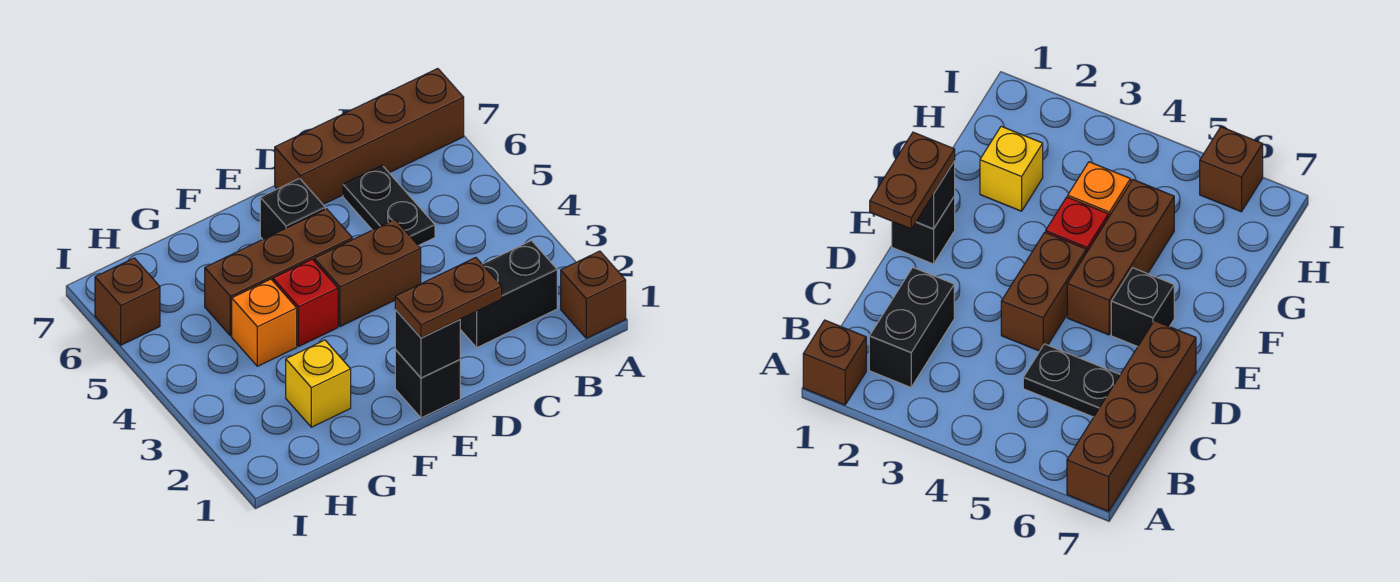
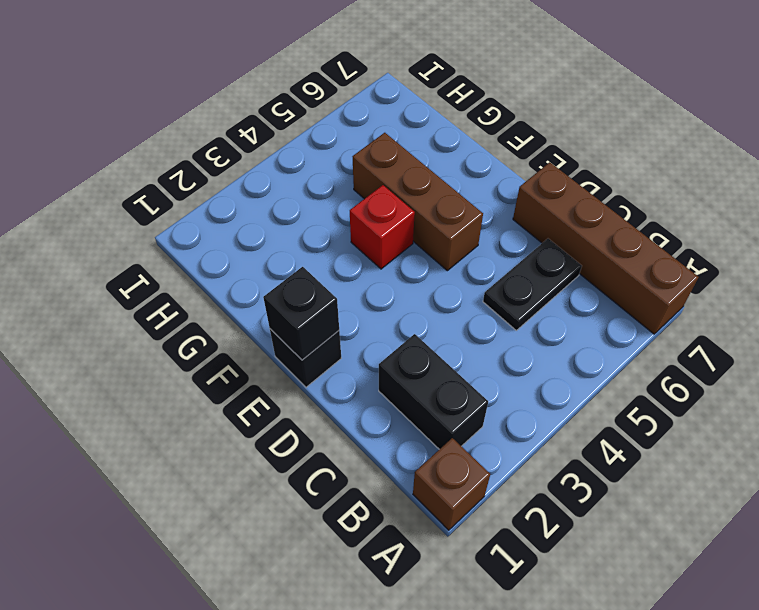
none -> brown brick D4:E4 level 1
none -> black brick E6 level 1
none -> yellow brick G2 level 1

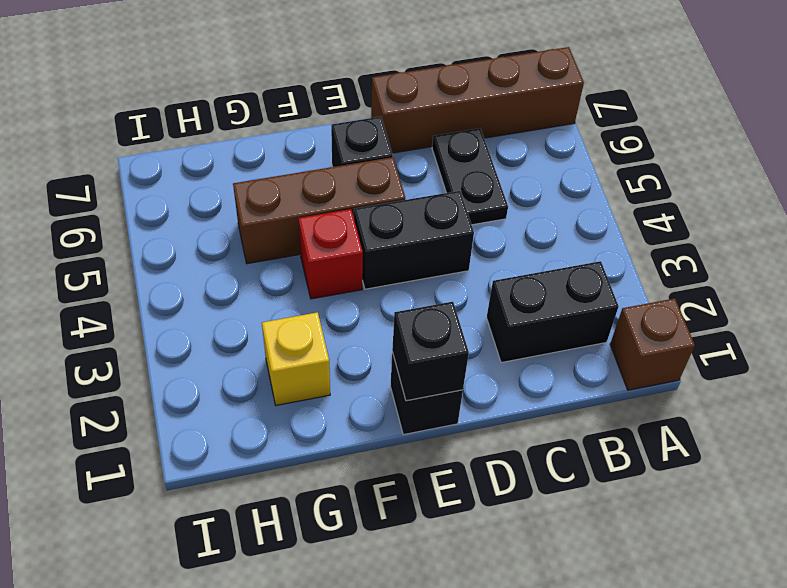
black brick D4:E4 level 1 -> brown brick D4:E4 level 1
none -> orange brick G4 level 1
none -> brown brick I6 level 1
none -> brown plate D1:E1 level 3

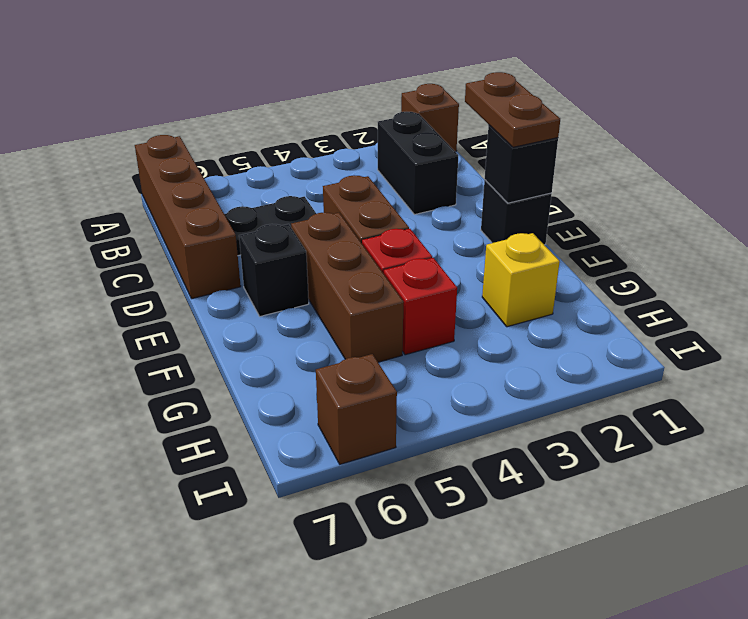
red brick G4 level 1 -> orange brick G4 level 1

